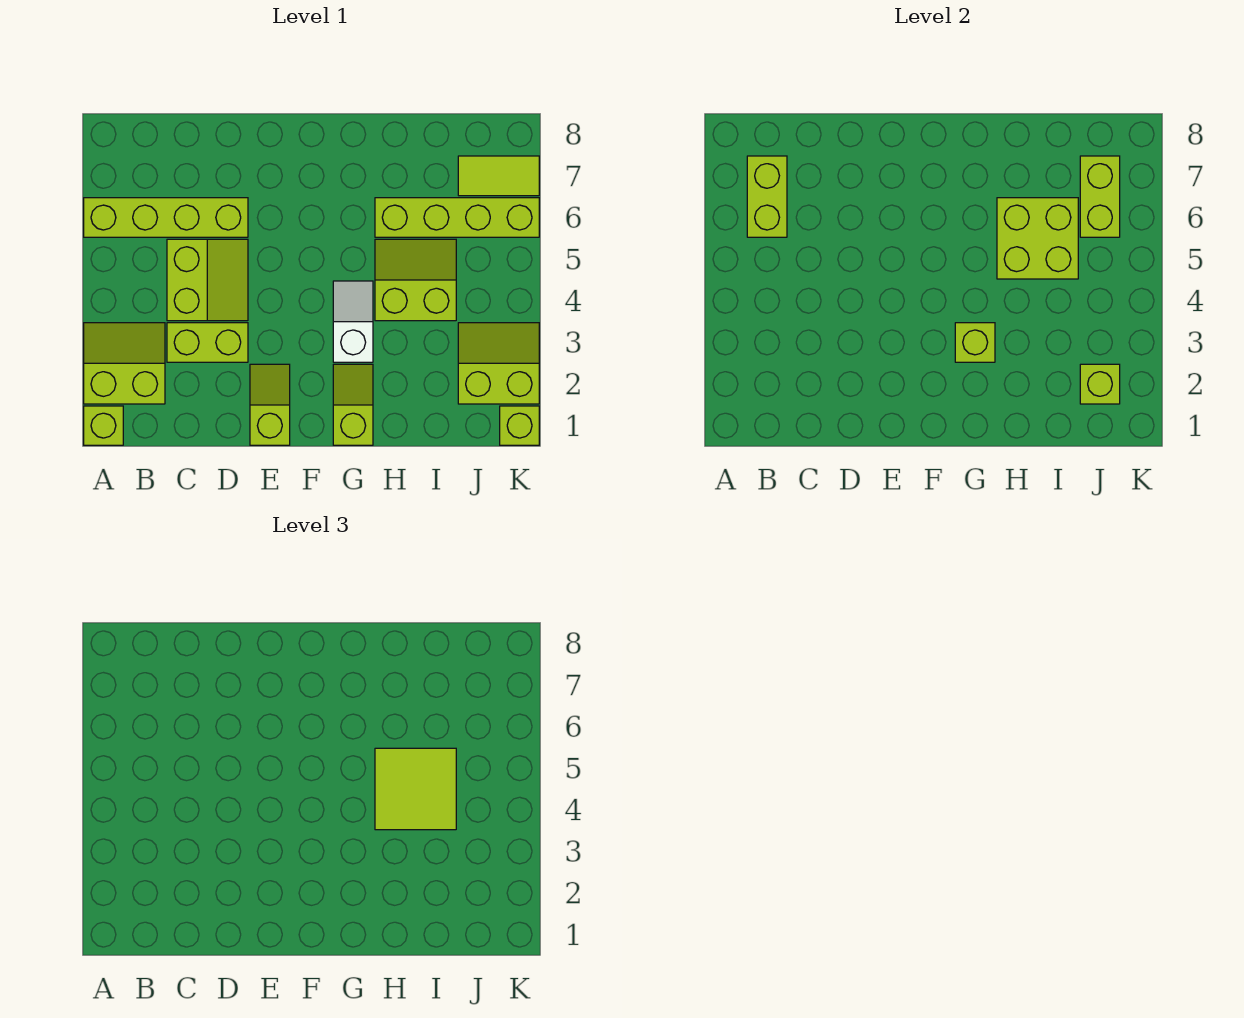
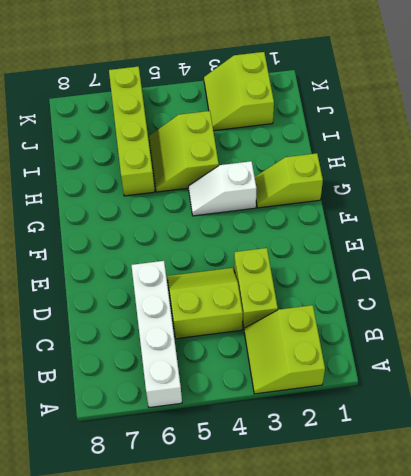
white brick A6:D6 level 1 -> lime brick A6:D6 level 1
none -> lime brick A1 level 1
none -> lime slope E1:E2 level 1 top 1
none -> lime tile J7:K7 level 1

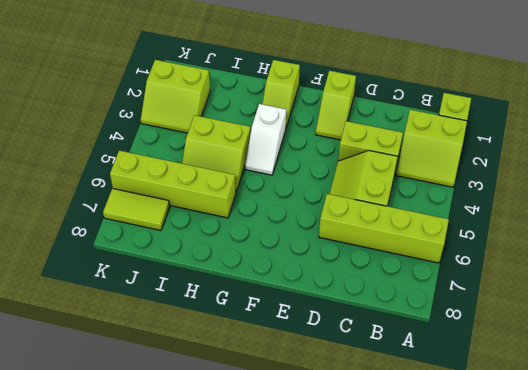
none -> lime brick K1 level 1
none -> lime brick B6:B7 level 2
none -> lime brick G3 level 2

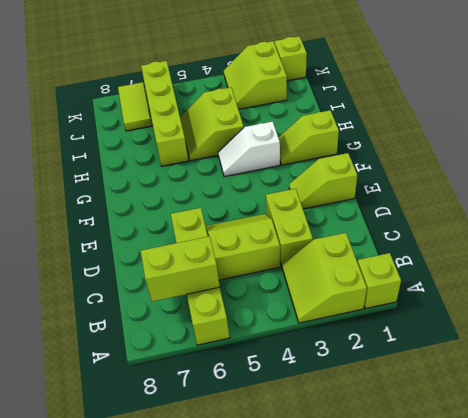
none -> lime brick G3 level 2
none -> lime brick H5:I6 level 2
none -> lime brick J2 level 2

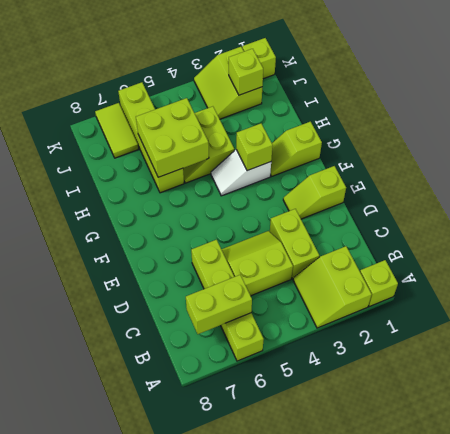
none -> lime brick J6:J7 level 2
none -> lime tile H4:I5 level 3

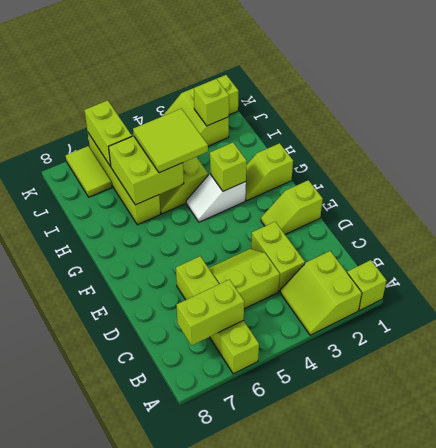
lime brick J6:K6 level 2 -> lime brick J6:J7 level 2

